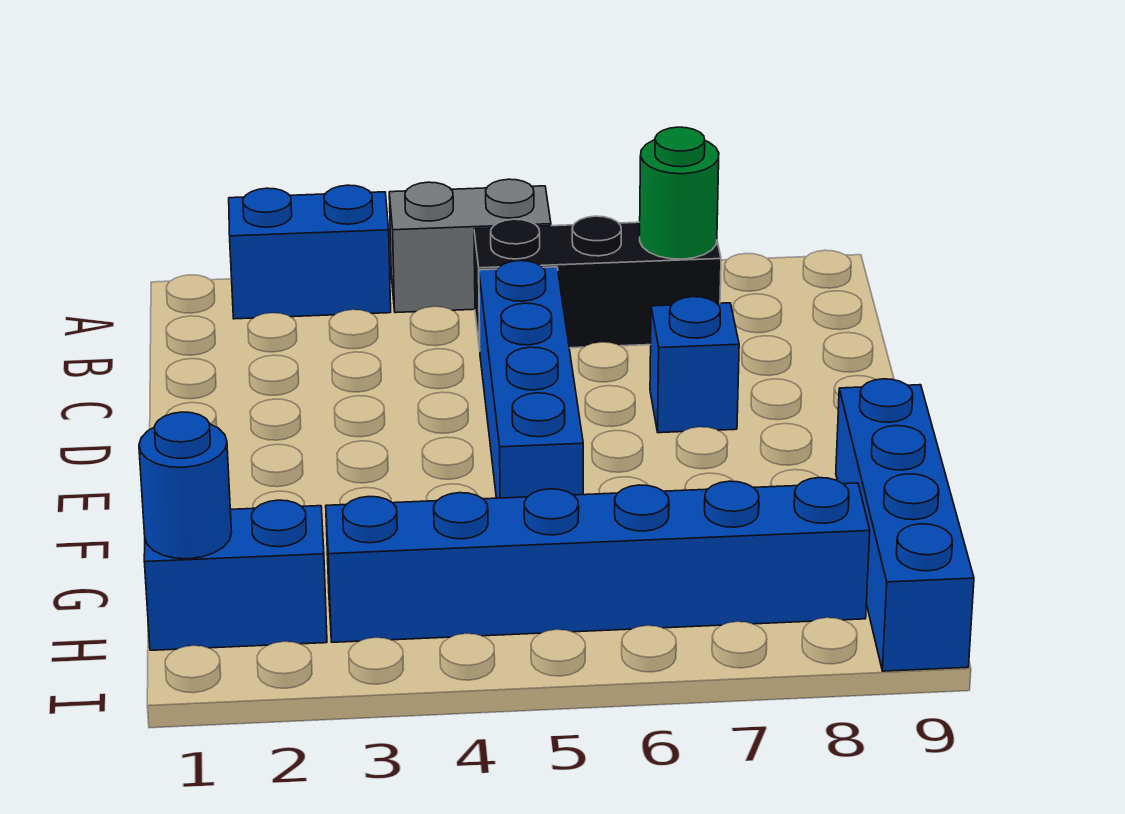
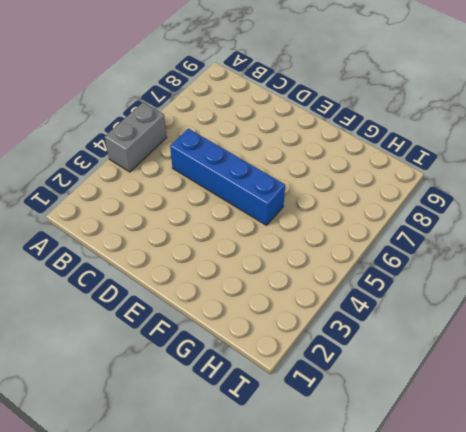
none -> blue brick A2:A3 level 1
none -> black brick B5:B7 level 1

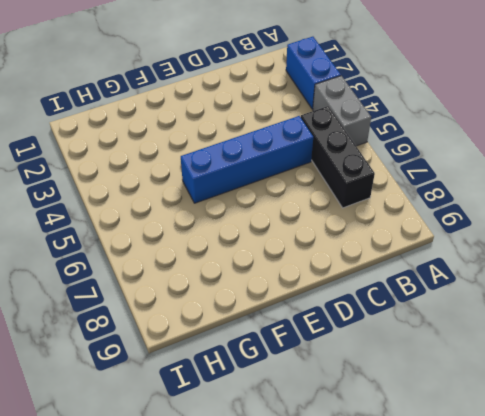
none -> blue brick D7 level 1
none -> blue brick F9:I9 level 1

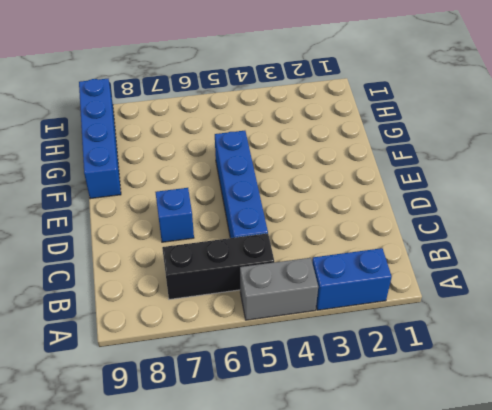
none -> blue brick H1:H2 level 1
none -> blue brick H3:H8 level 1

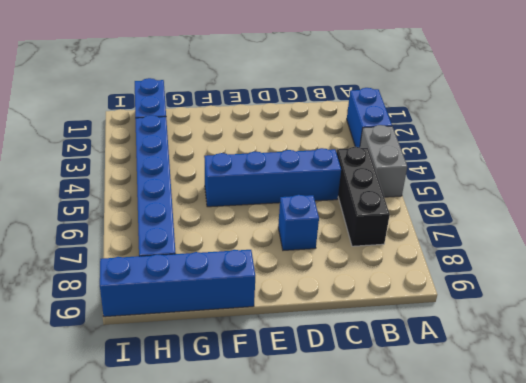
none -> green round brick B7 level 2
none -> blue round brick H1 level 2

